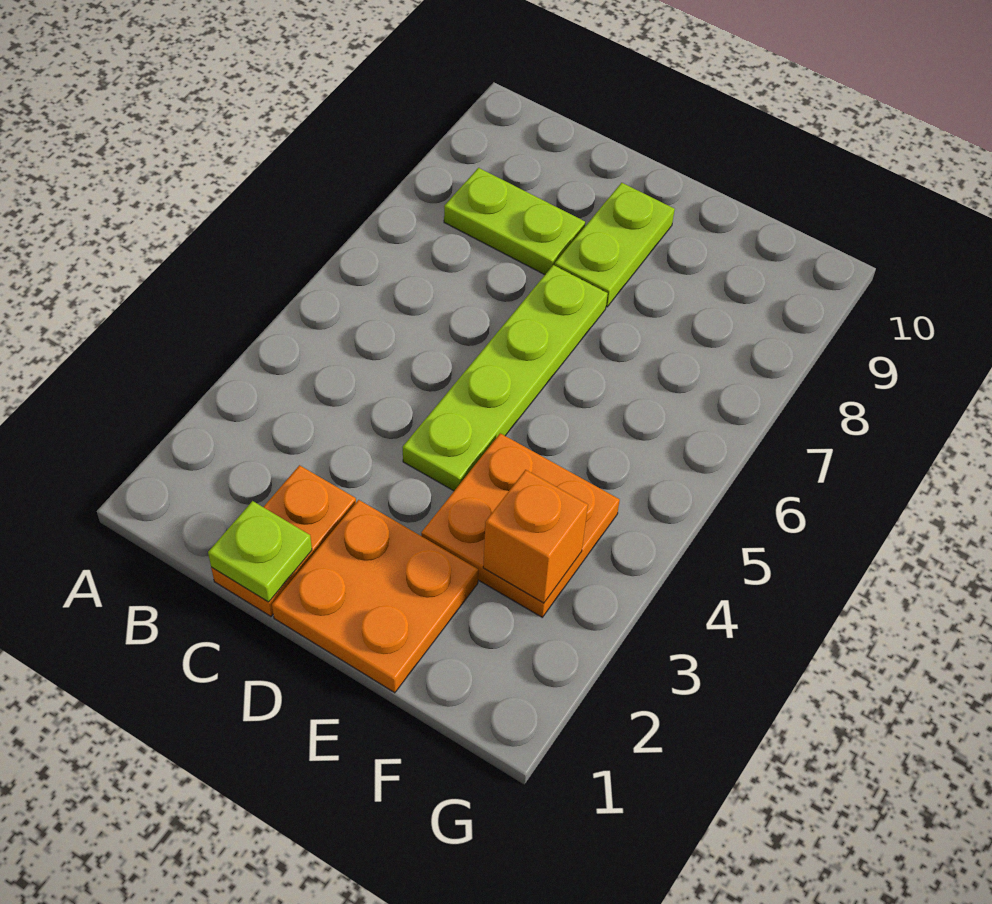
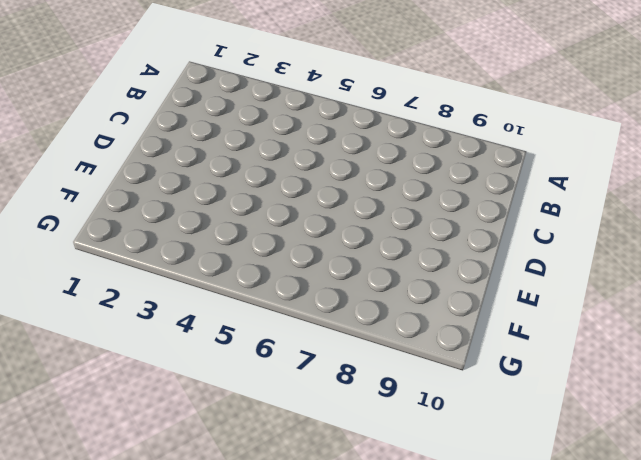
none -> lime plate B8:C8 level 1
none -> orange plate C1:C2 level 1

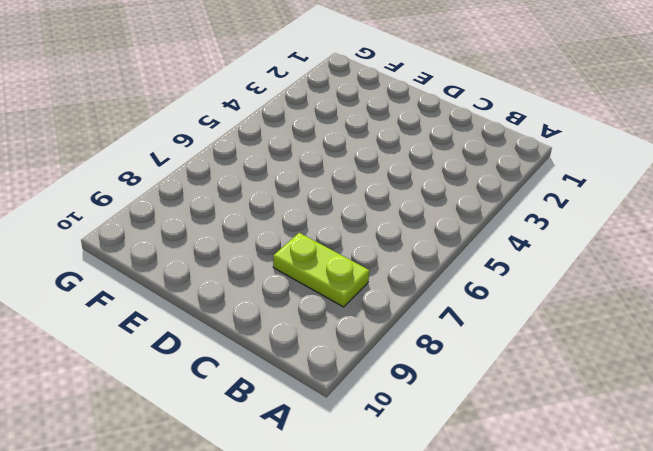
none -> orange plate C1:C2 level 1
none -> orange plate D1:E2 level 1

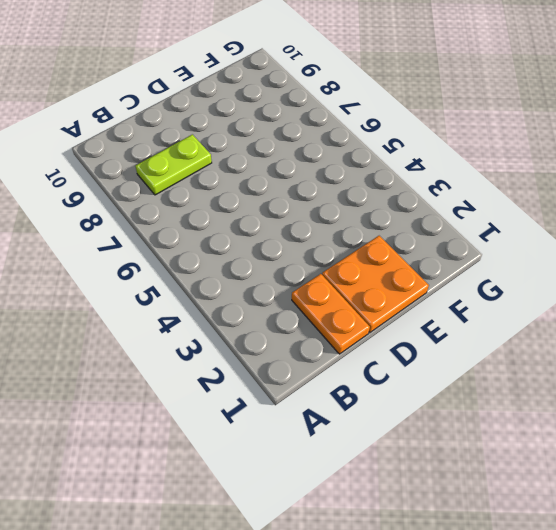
none -> lime plate D4:D7 level 1
none -> lime plate D8:D9 level 1

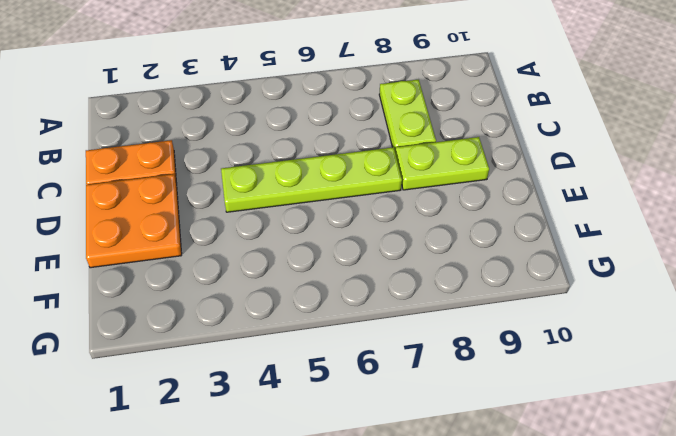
none -> orange plate E3:F4 level 1
none -> lime plate C1 level 2

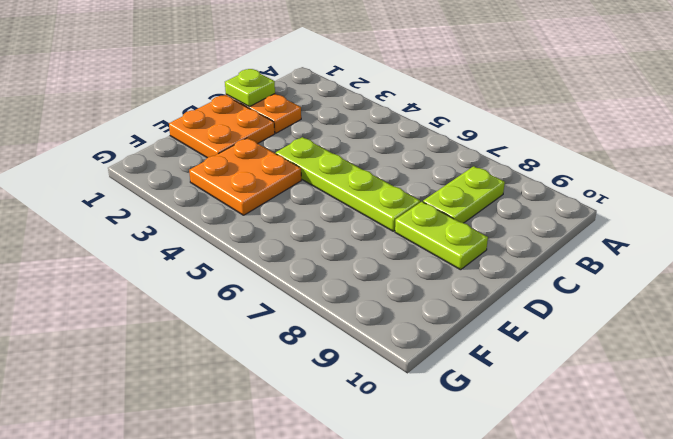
none -> orange brick F3 level 2

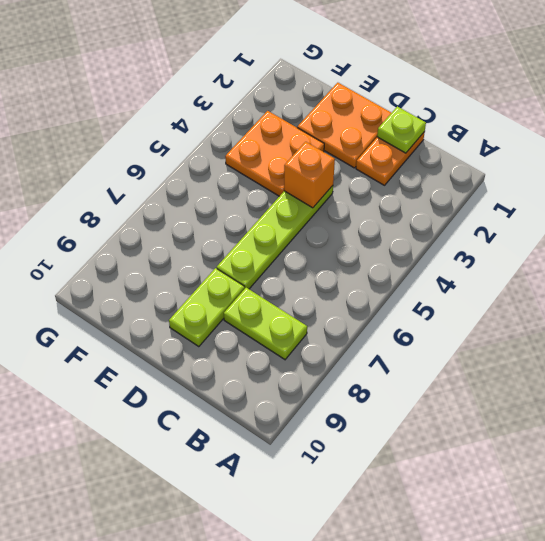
orange brick D4 level 2 -> orange brick F3 level 2

